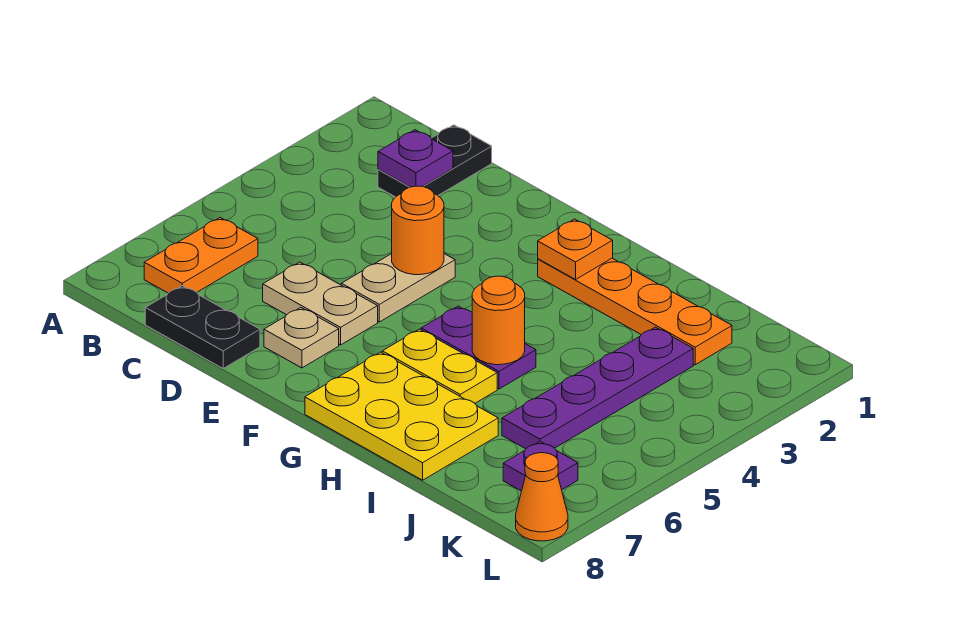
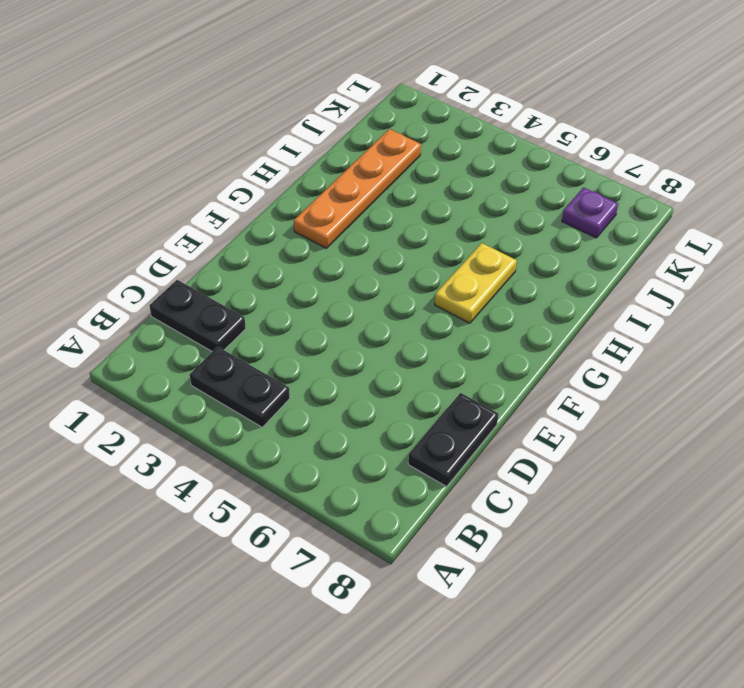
black plate B3:B4 level 1 -> none
none -> orange plate B6:B7 level 1
none -> tan plate D6:E6 level 1
none -> tan plate E4:E5 level 1

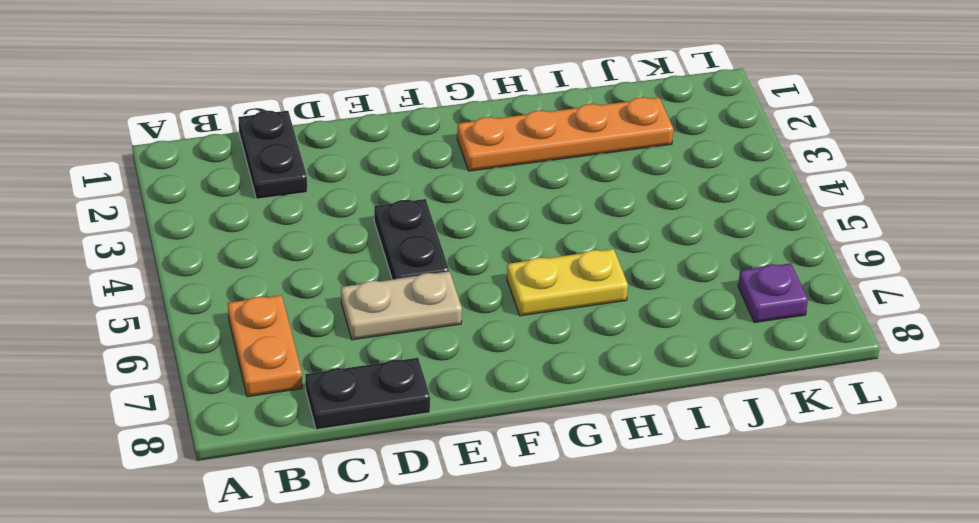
black plate E4:E5 level 1 -> tan plate E4:E5 level 1
none -> tan plate E7 level 1
none -> purple plate G5:H5 level 1
none -> yellow plate G7:I8 level 1

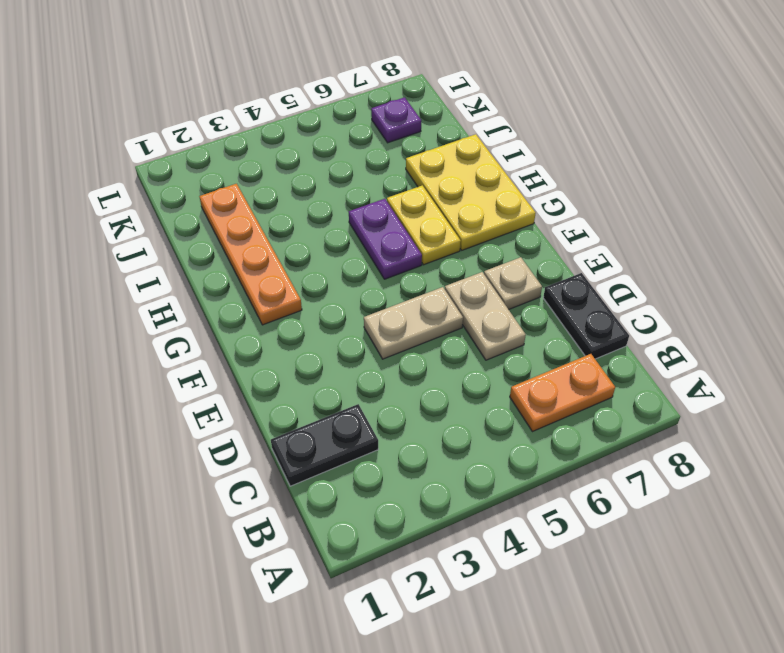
none -> purple plate J3:J6 level 1
none -> orange cone L8 level 1
none -> purple plate C2 level 2

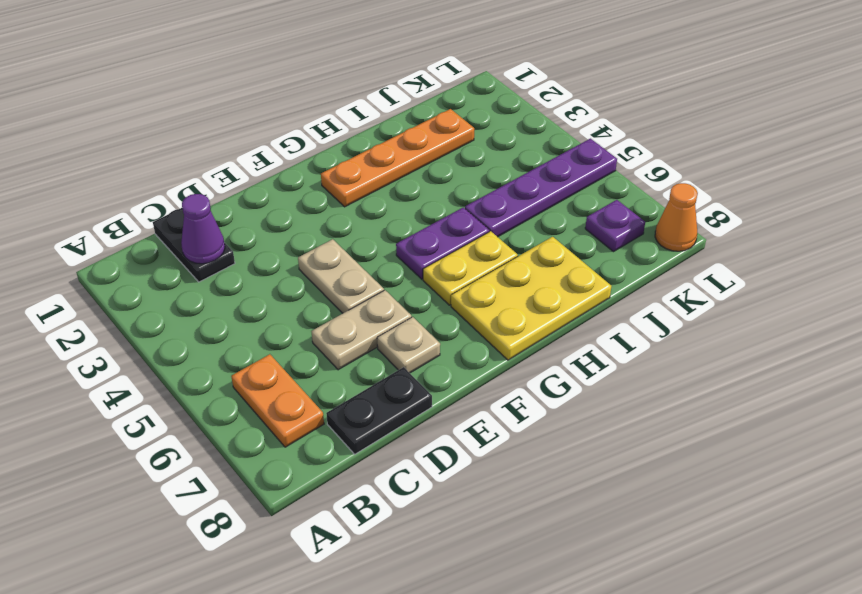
purple cone C2 level 2 -> purple plate C2 level 2
purple plate I5:L5 level 1 -> purple plate J3:J6 level 1
none -> orange round brick E4 level 2
none -> orange plate G2 level 2
none -> orange round brick H5 level 2

